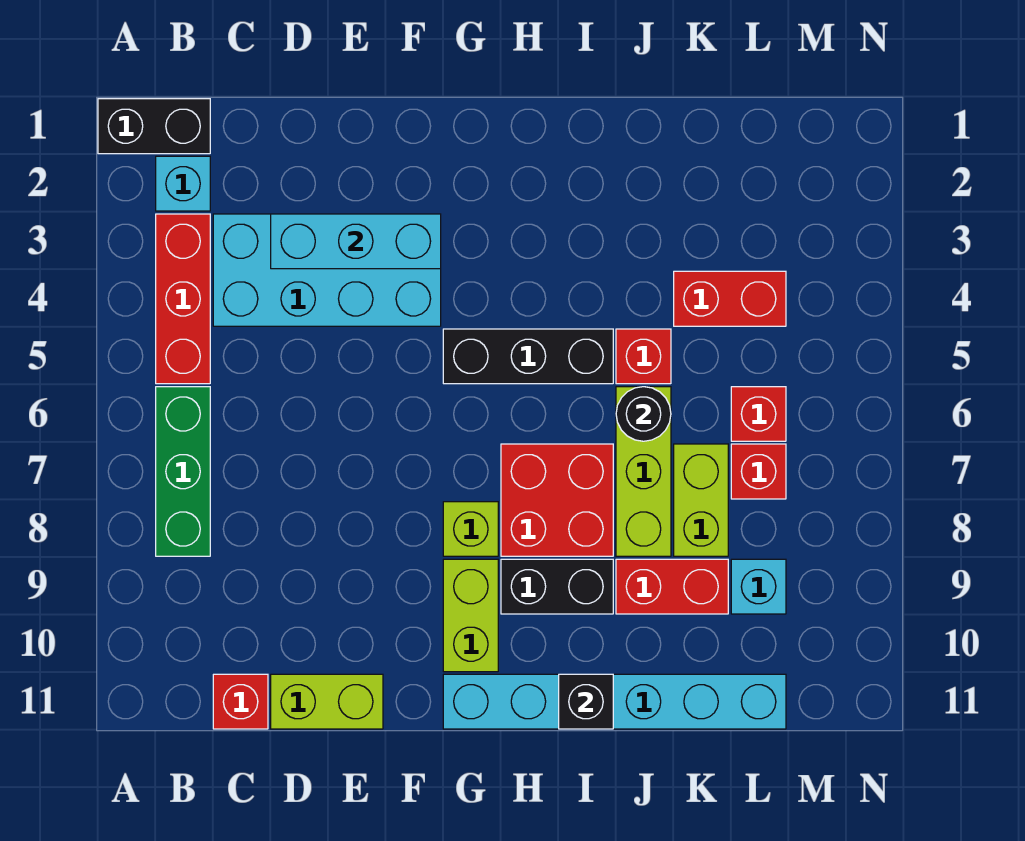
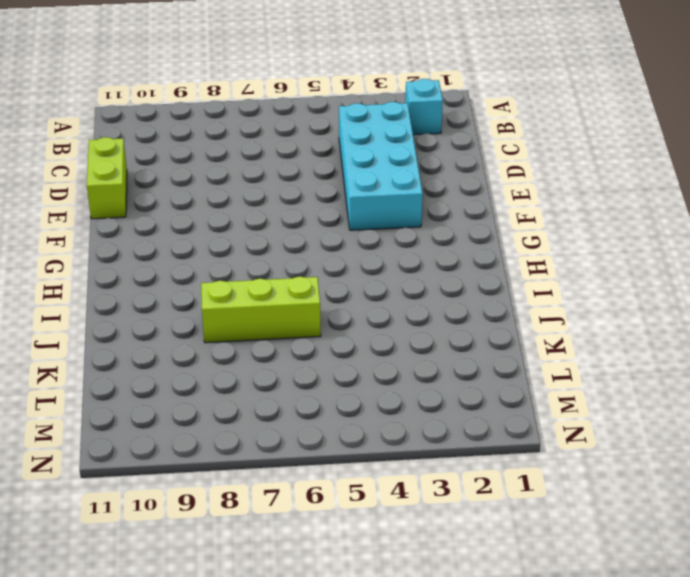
none -> black brick A1:B1 level 1
none -> red brick B3:B5 level 1
none -> green brick B6:B8 level 1

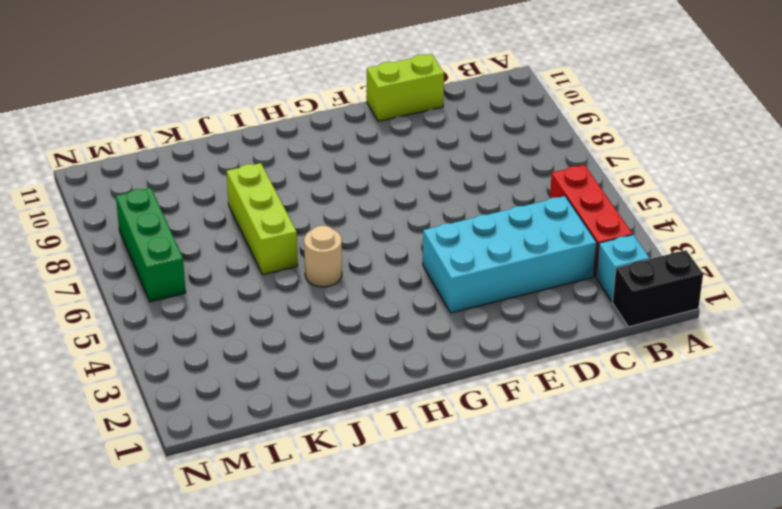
tan round brick I5 level 1 -> black brick G5:I5 level 1
green brick M6:M8 level 1 -> green brick B6:B8 level 1
none -> red brick C11 level 1
none -> lime brick G8 level 1
none -> lime brick G9:G10 level 1

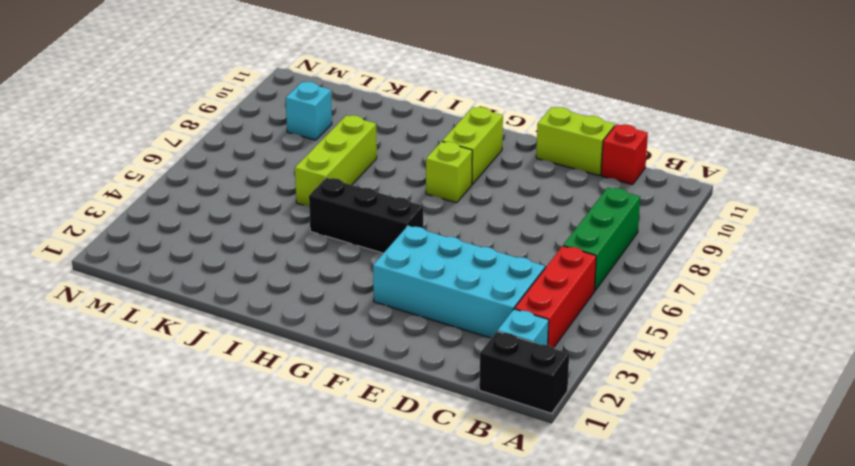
none -> cyan brick G11:L11 level 1
none -> red brick H7:I8 level 1
none -> black brick H9:I9 level 1

